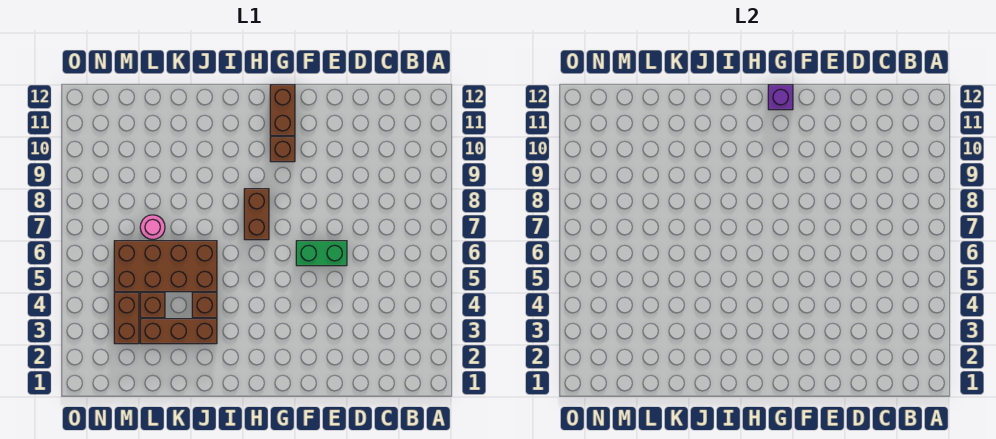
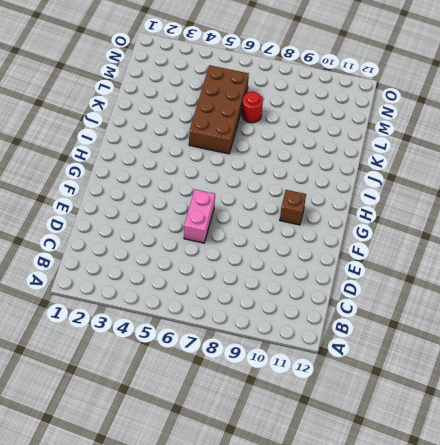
pink brick E6:F6 level 1 -> green brick E6:F6 level 1
red round brick L7 level 1 -> pink round brick L7 level 1
none -> brown brick G11:G12 level 1
none -> brown brick H7:H8 level 1

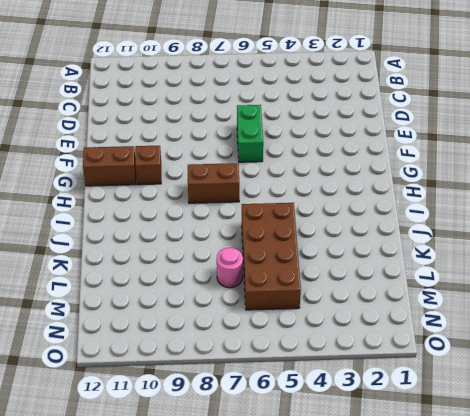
none -> brown brick J3:L3 level 1
none -> brown brick J4 level 1

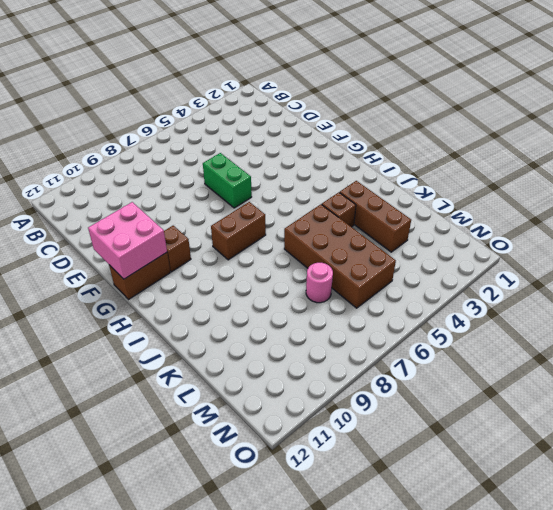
pink brick F11:G12 level 2 -> purple brick G12 level 2
none -> brown brick L4 level 1
none -> brown brick M3:M4 level 1

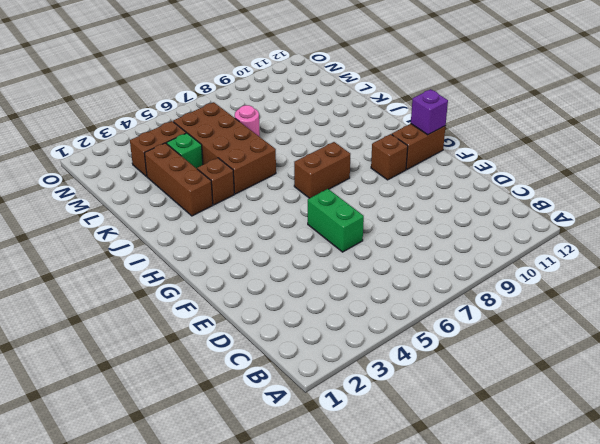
green brick L4 level 1 -> brown brick L4 level 1

